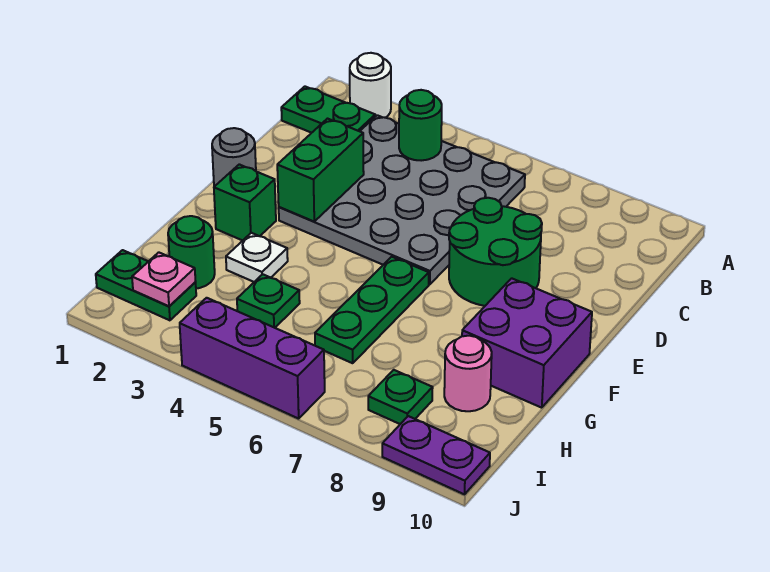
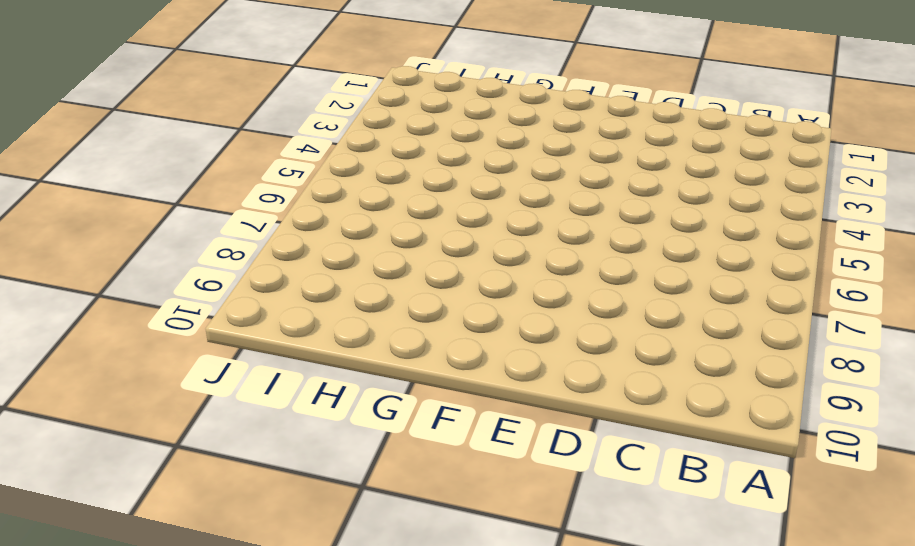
none -> white round brick A2 level 1
none -> green plate B1:B2 level 1
none -> grey plate B3:E6 level 1

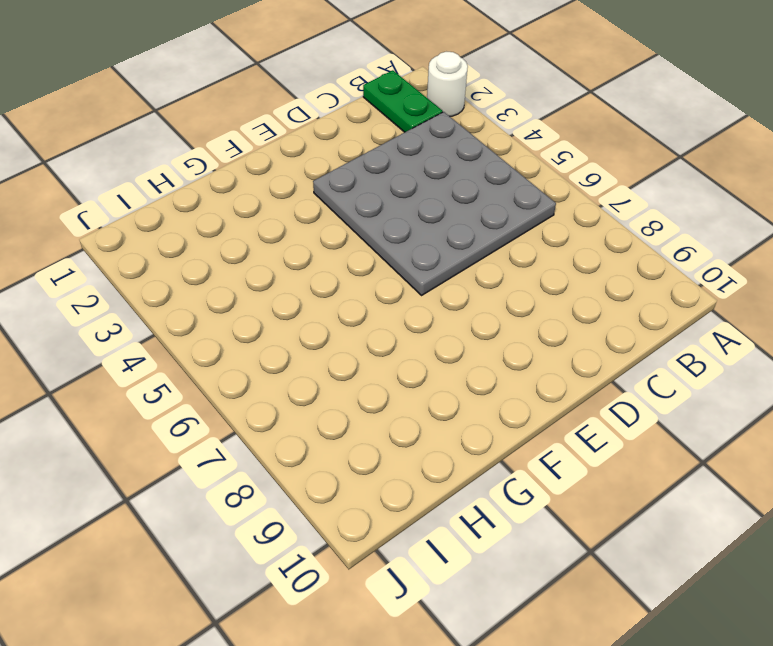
none -> green round brick D7:E8 level 1
none -> grey round brick E1 level 1
none -> green brick F2 level 1

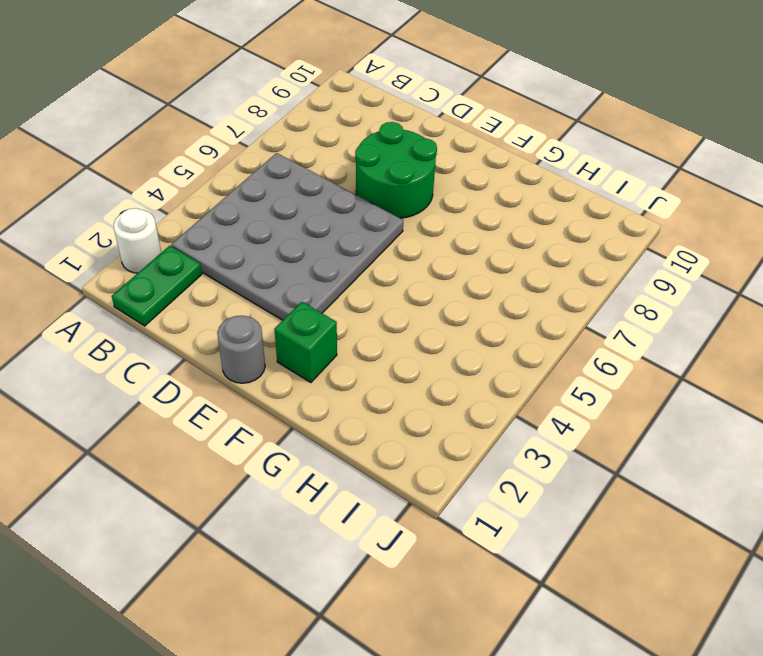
none -> green plate F6:H6 level 1
none -> purple brick F9:G10 level 1
none -> white plate G3 level 1

